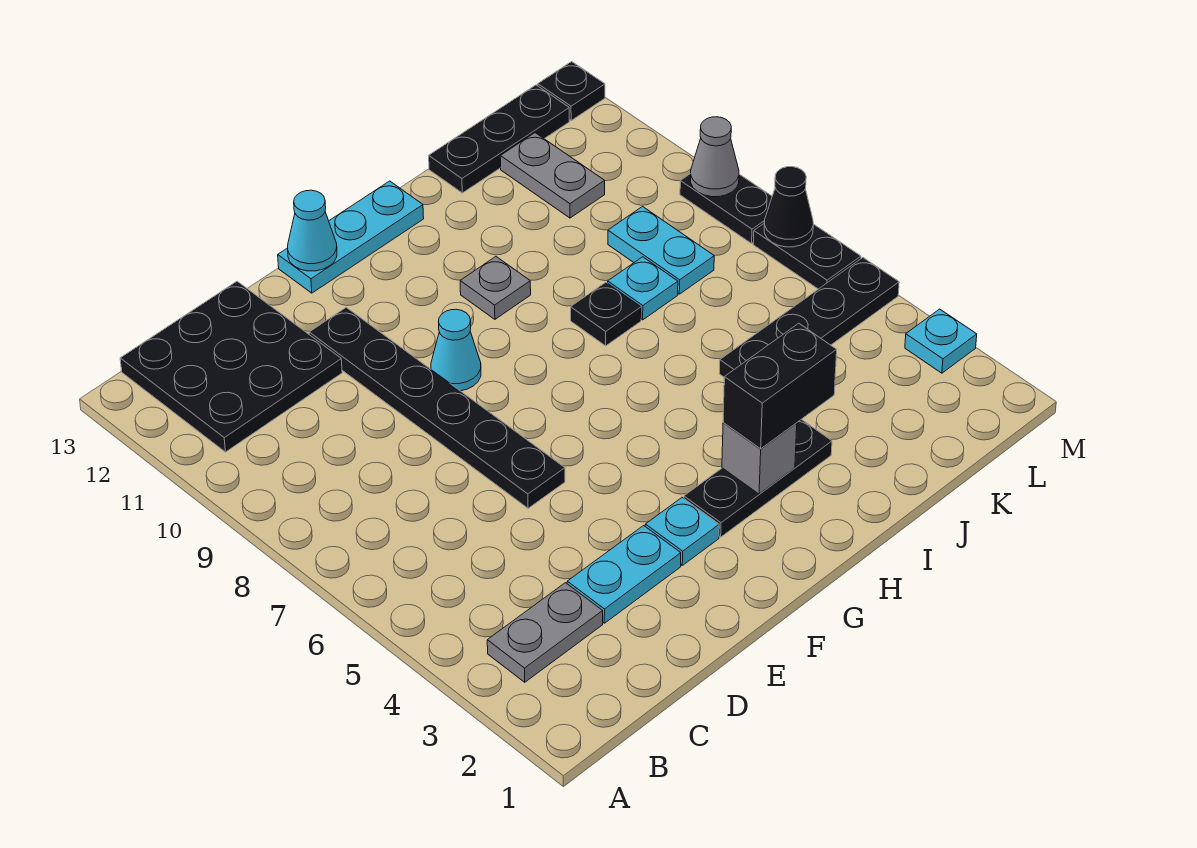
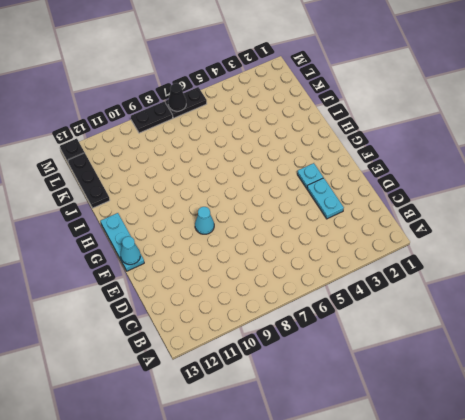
none -> grey plate B3:C3 level 1
none -> black plate B11:D13 level 1
none -> black plate E6:E11 level 1

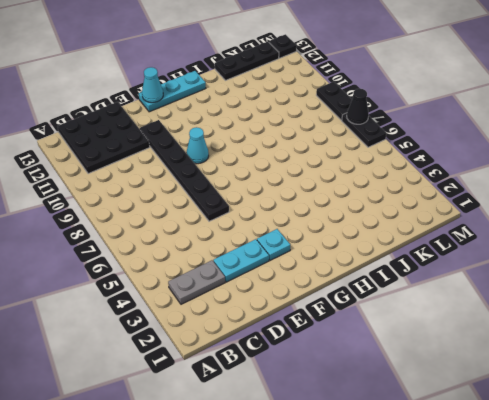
none -> black plate G3:I3 level 1
none -> grey plate H10 level 1
none -> black plate I8 level 1

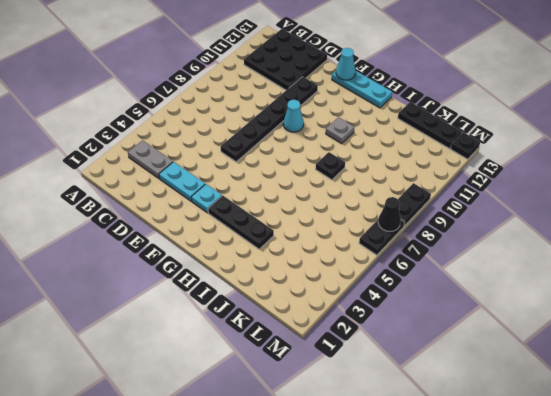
none -> black plate J5:M5 level 1
none -> cyan plate J8 level 1
none -> cyan plate K8:K9 level 1

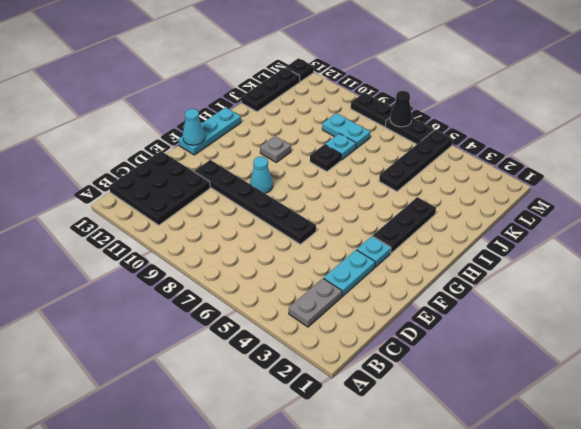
none -> grey plate K11:K12 level 1
none -> cyan plate M3 level 1
none -> grey brick H3 level 2

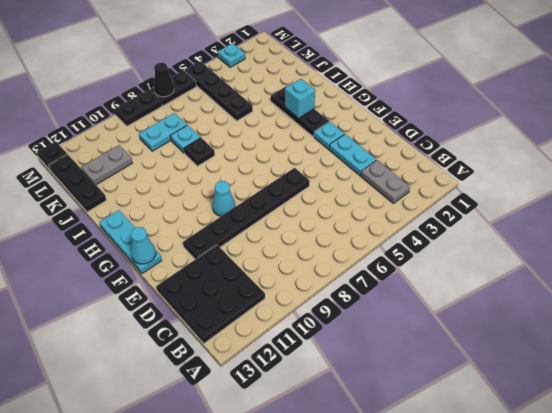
cyan brick H3 level 2 -> grey brick H3 level 2
none -> grey plate H10 level 1
none -> grey cone M9 level 2
none -> black brick H3:I3 level 3

